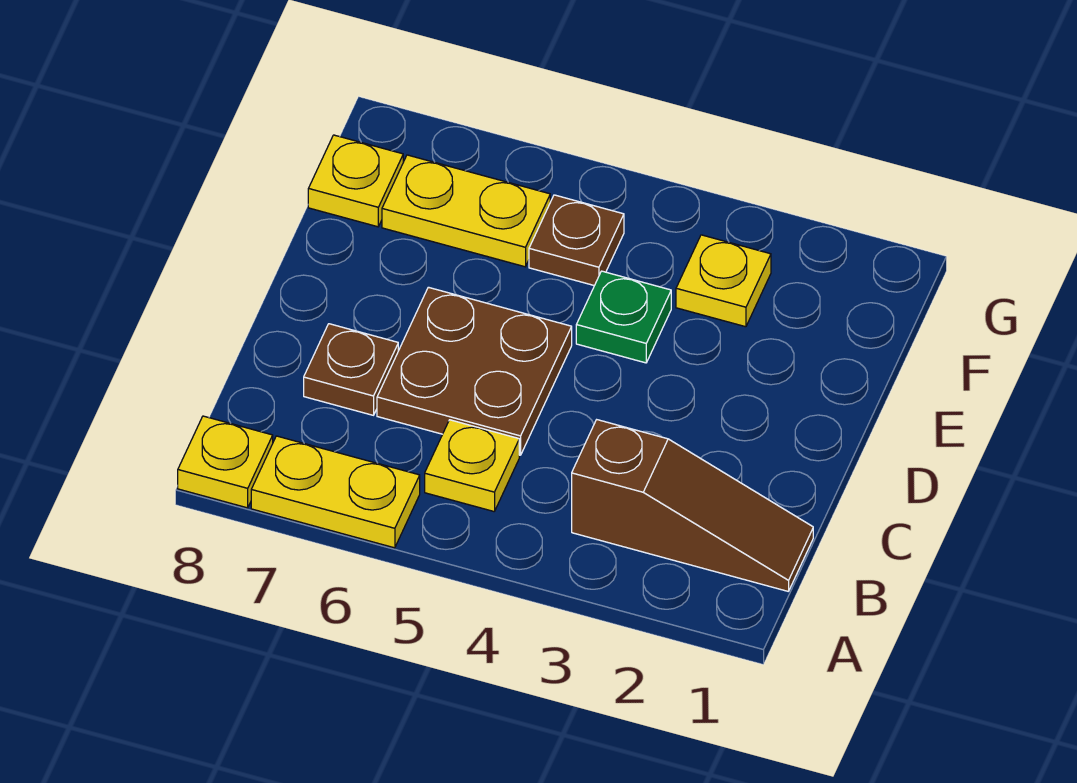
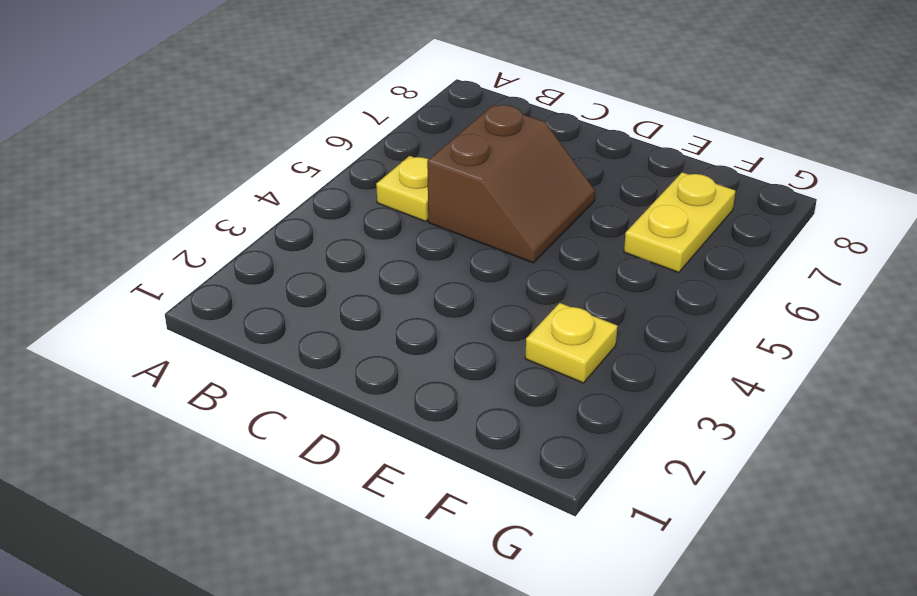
brown slope C5:D6 level 1 top C -> brown plate C5:D6 level 1
none -> yellow plate A6:A7 level 1
none -> yellow plate A8 level 1

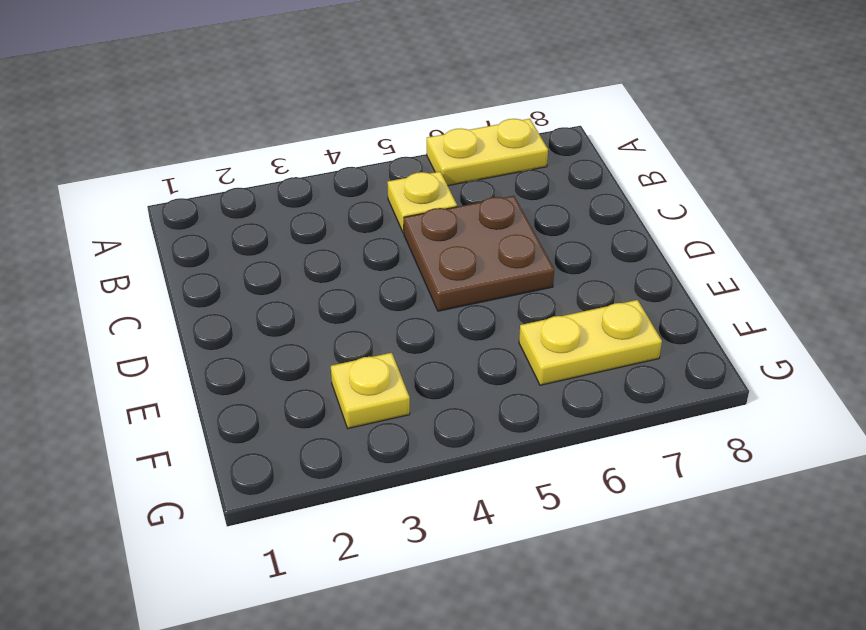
none -> yellow plate A8 level 1
none -> brown slope B1:B3 level 1 top 3

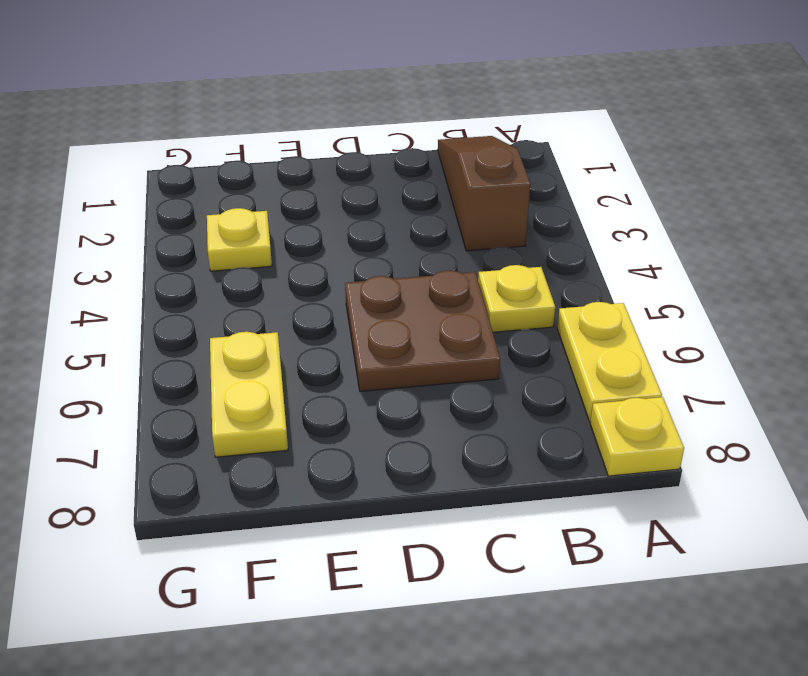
none -> brown plate C7 level 1
none -> green plate E4 level 1

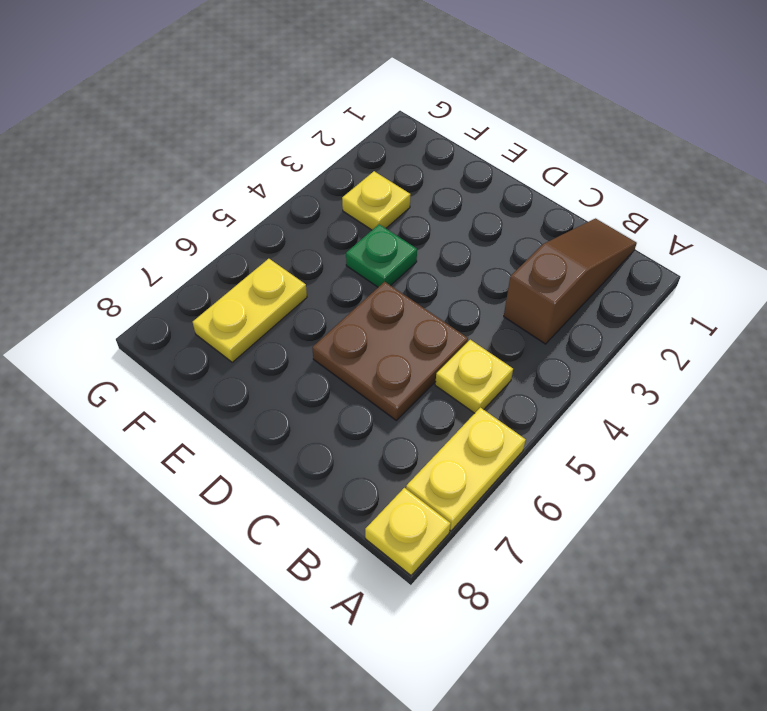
none -> brown plate C7 level 1
none -> brown plate F5 level 1

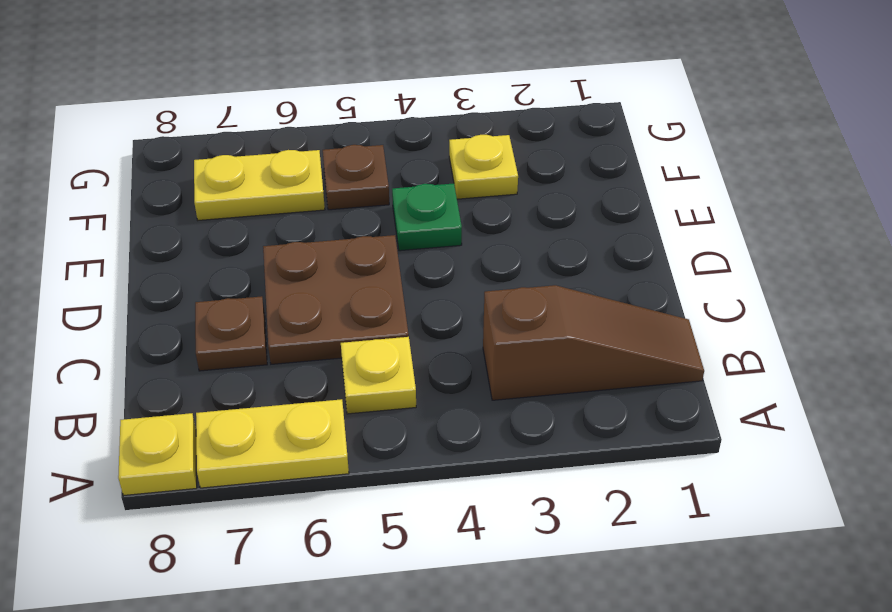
none -> yellow plate F8 level 1

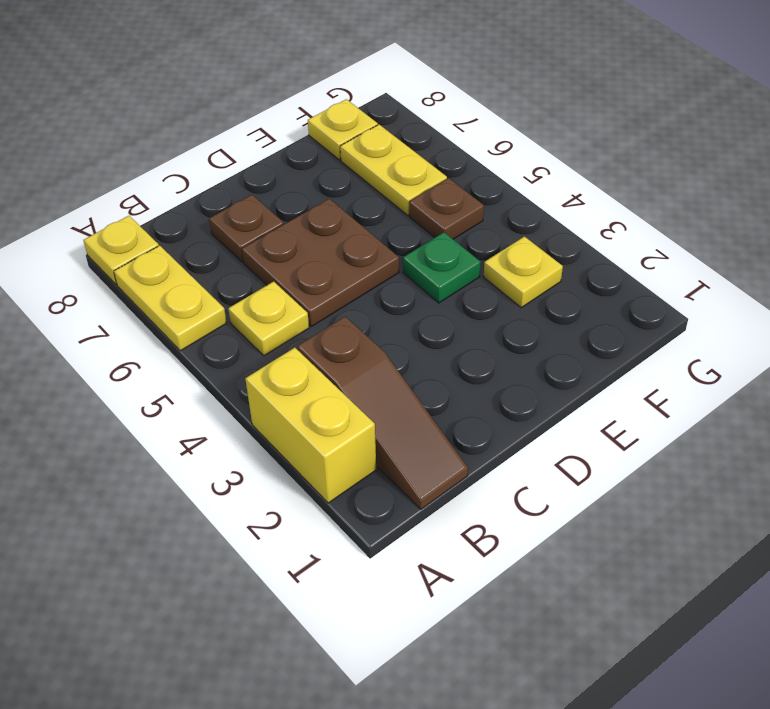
yellow brick A2:A3 level 1 -> none

